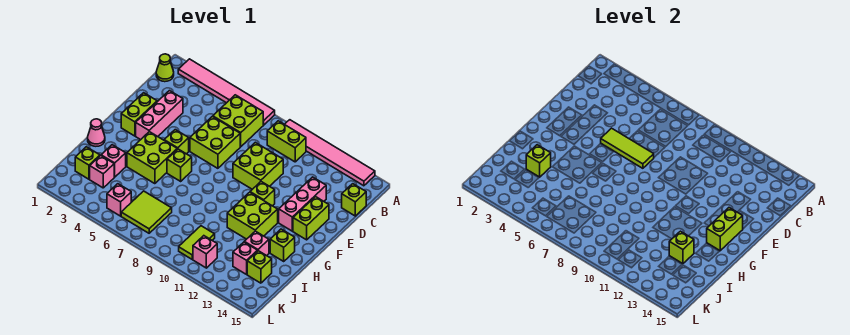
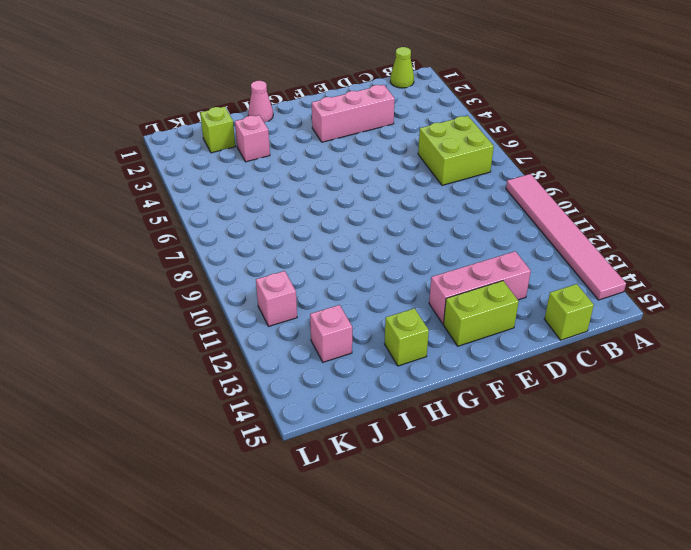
none -> pink tile A2:A7 level 1
none -> lime brick B9:B10 level 1
none -> lime brick D6:E7 level 1
none -> lime brick D9:E10 level 1

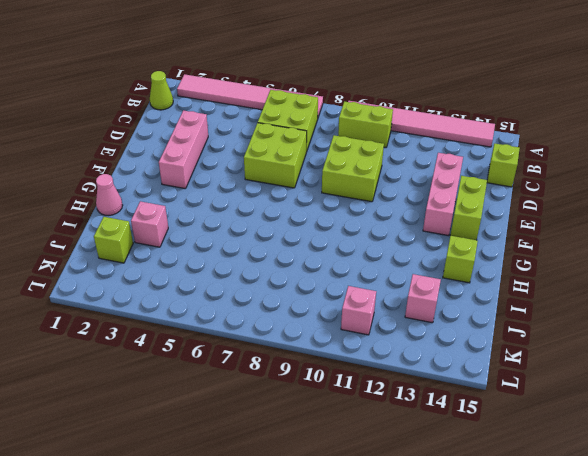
none -> lime brick E2:F2 level 1
none -> lime brick F5 level 1
none -> lime brick F11 level 1
none -> lime brick G4:H5 level 1

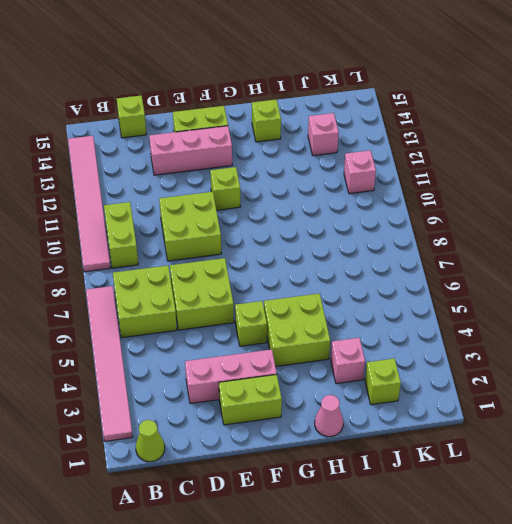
none -> lime brick G6 level 1
none -> lime brick G11:H12 level 1
none -> pink brick I13 level 1
none -> pink brick J3 level 1

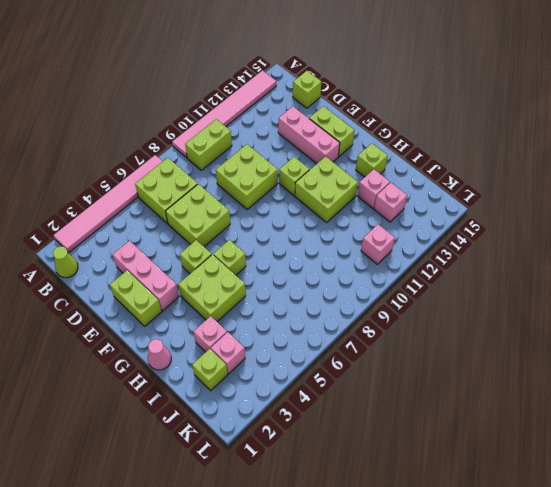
none -> lime tile J6:K7 level 1
none -> lime tile J10:K10 level 1
none -> lime brick J14 level 1
none -> pink brick K5 level 1

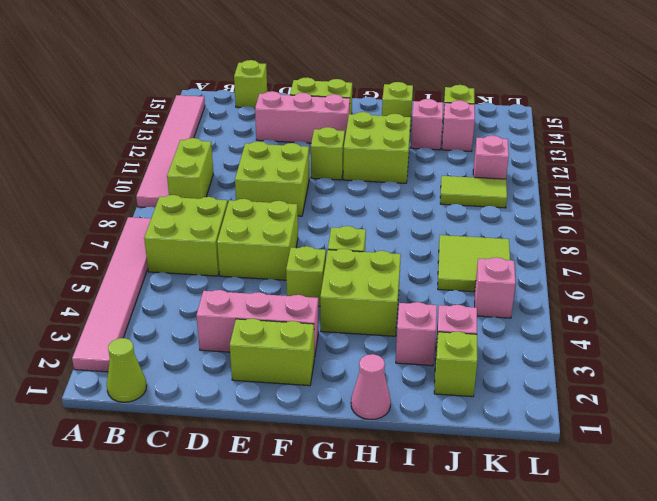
none -> lime tile E5:E7 level 2
none -> lime brick F14:G14 level 2
none -> lime brick I3 level 2
none -> lime brick I13 level 2

